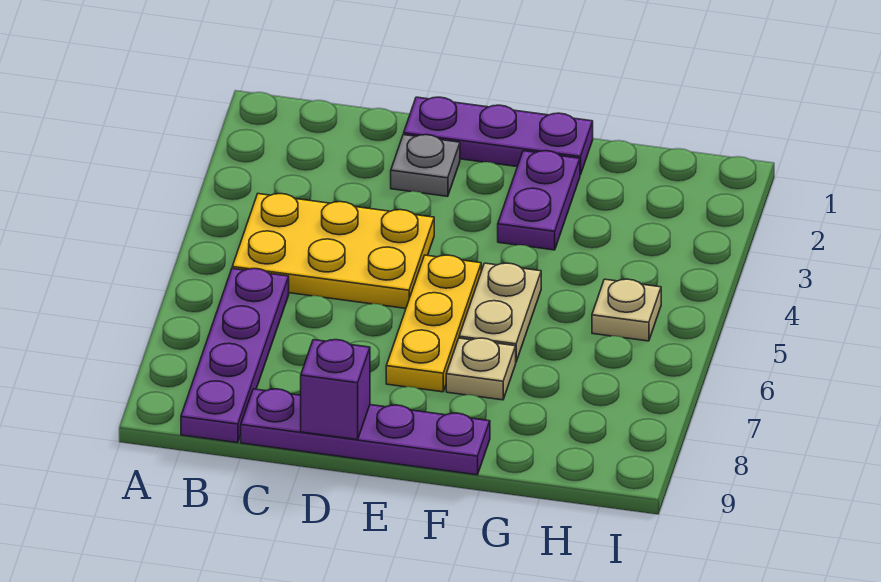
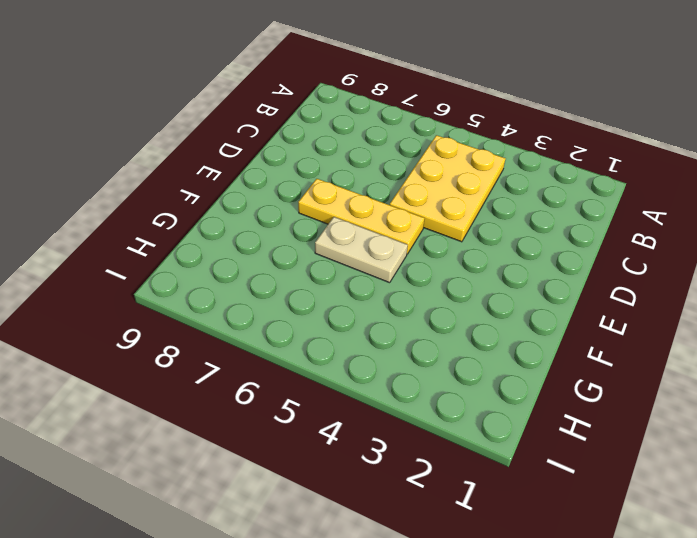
none -> purple plate B6:B9 level 1
none -> purple plate C9:F9 level 1

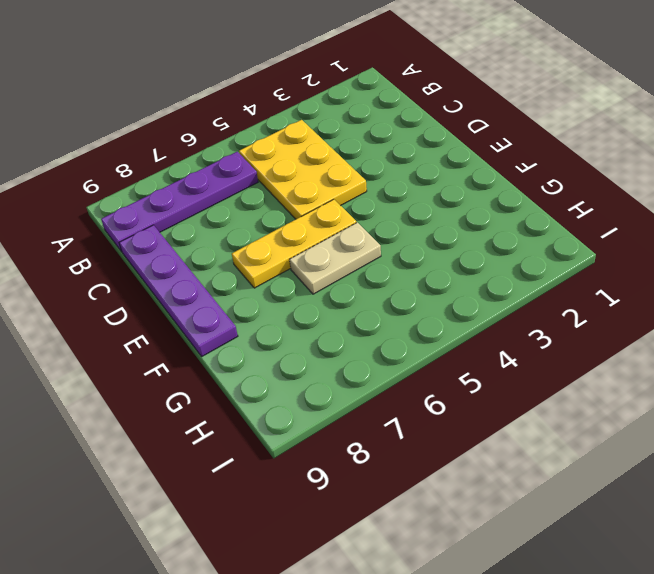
none -> purple plate D1:F1 level 1
none -> grey plate D2 level 1

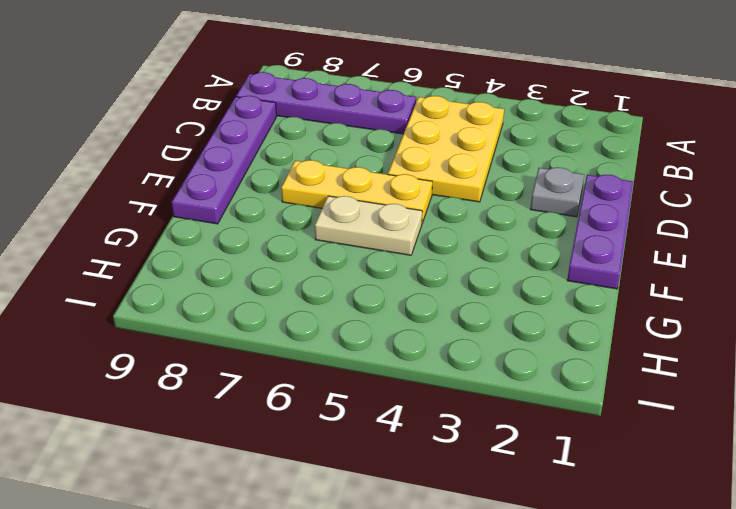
none -> purple plate F2:F3 level 1
none -> tan plate F7 level 1

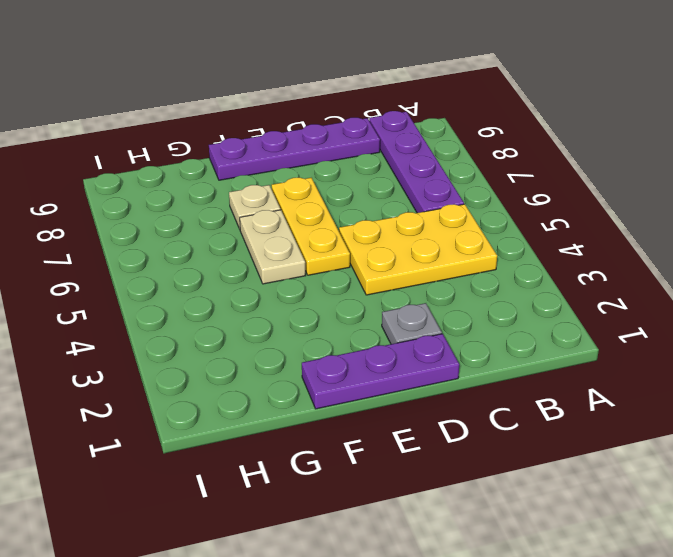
none -> purple plate F2:F3 level 1
none -> tan plate H5 level 1

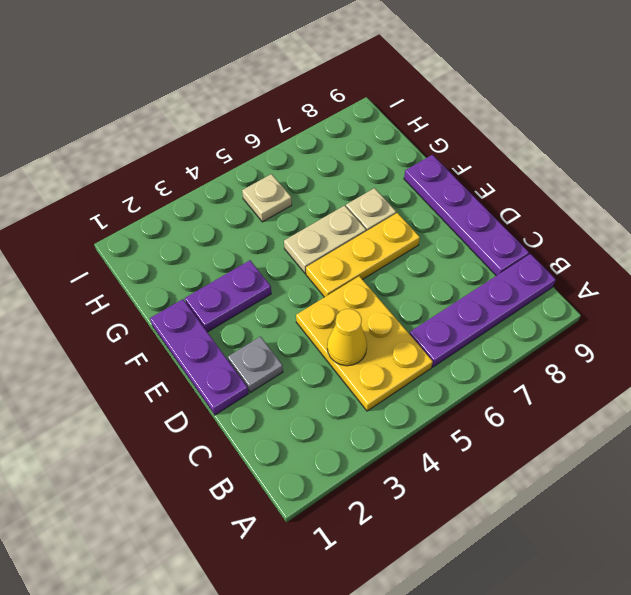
yellow cone C4 level 2 -> none
none -> purple brick D9 level 2

